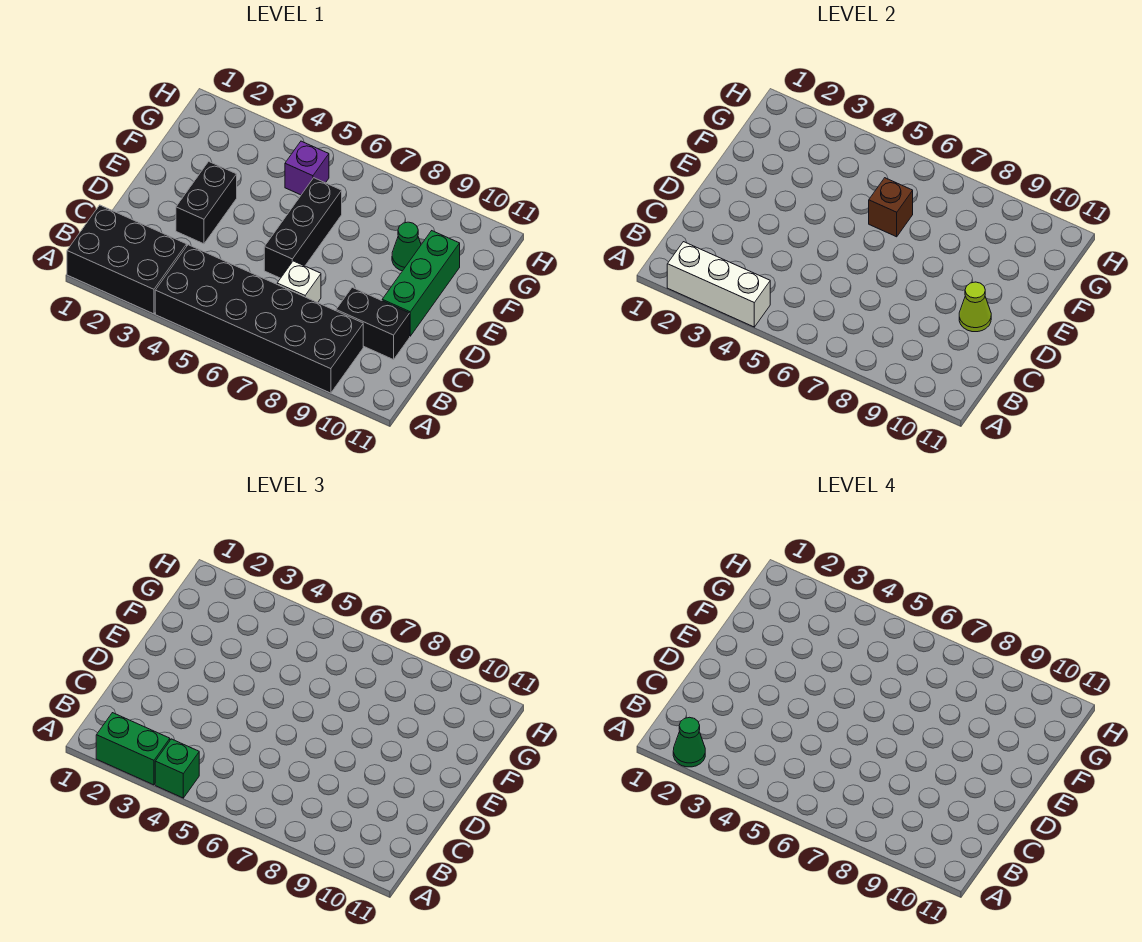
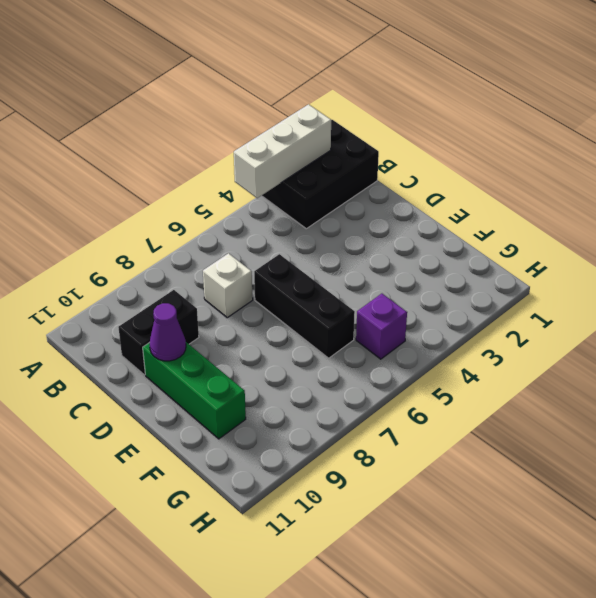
purple cone D10 level 2 -> lime cone D10 level 2
none -> black brick A4:B9 level 1
none -> black brick D3:E3 level 1
none -> green cone F9 level 1

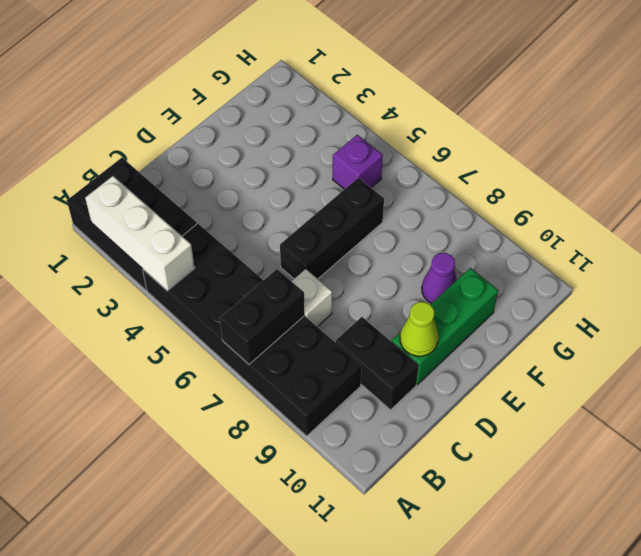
black brick A7:B7 level 2 -> black brick D3:E3 level 1
purple cone F9 level 1 -> green cone F9 level 1
none -> brown brick F6 level 2
none -> green brick A2:A3 level 3
none -> green brick A4 level 3

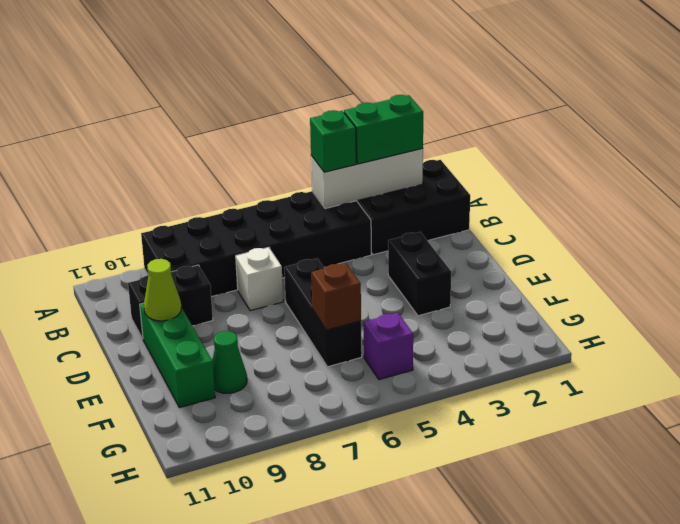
none -> green cone A2 level 4

